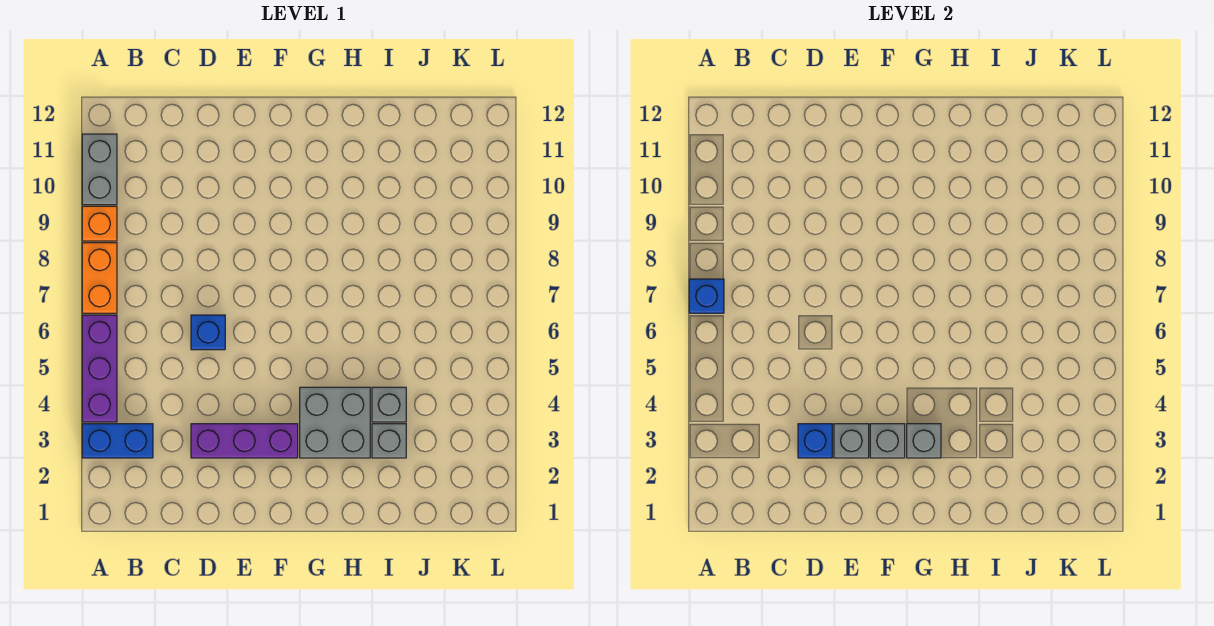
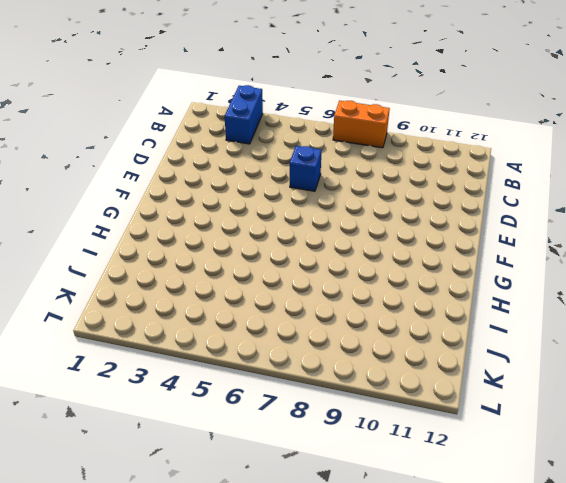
none -> purple brick A4:A6 level 1
none -> orange brick A9 level 1
none -> grey brick A10:A11 level 1

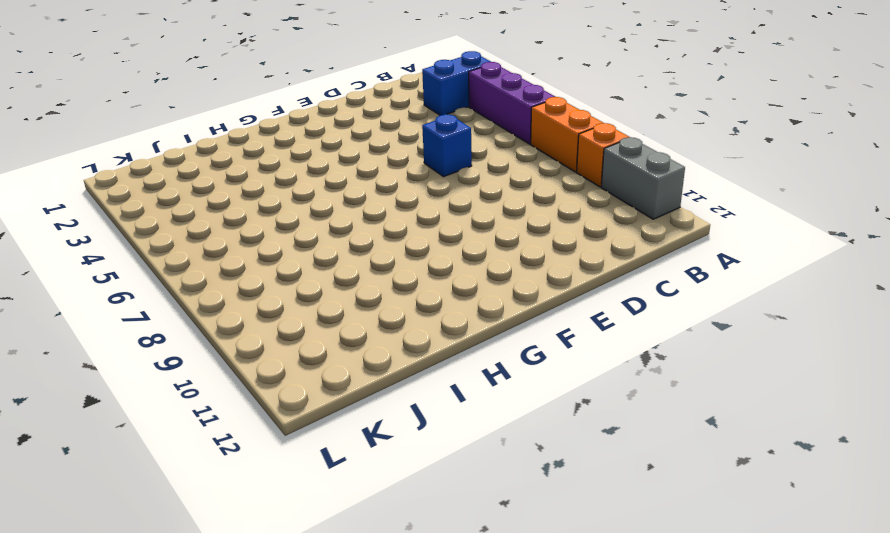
none -> purple brick D3:F3 level 1
none -> grey brick G3:H4 level 1
none -> grey brick I3 level 1

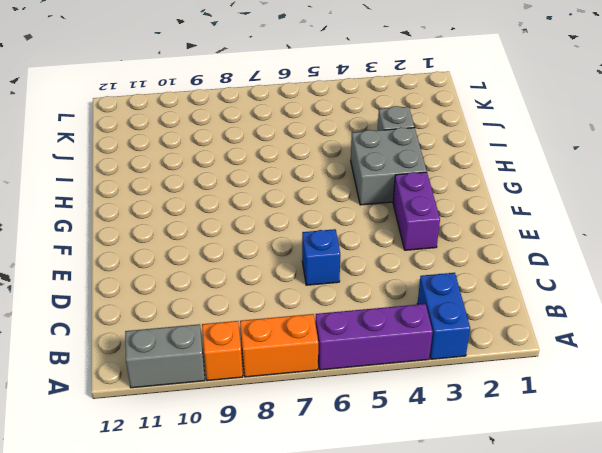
purple brick E3:F3 level 1 -> purple brick D3:F3 level 1
none -> grey brick I4 level 1
none -> blue brick A7 level 2
none -> blue brick D3 level 2

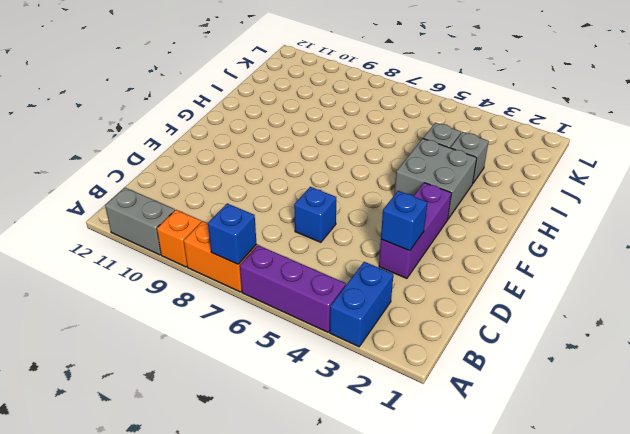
none -> grey brick E3 level 2
none -> grey brick F3 level 2
none -> grey brick G3 level 2

